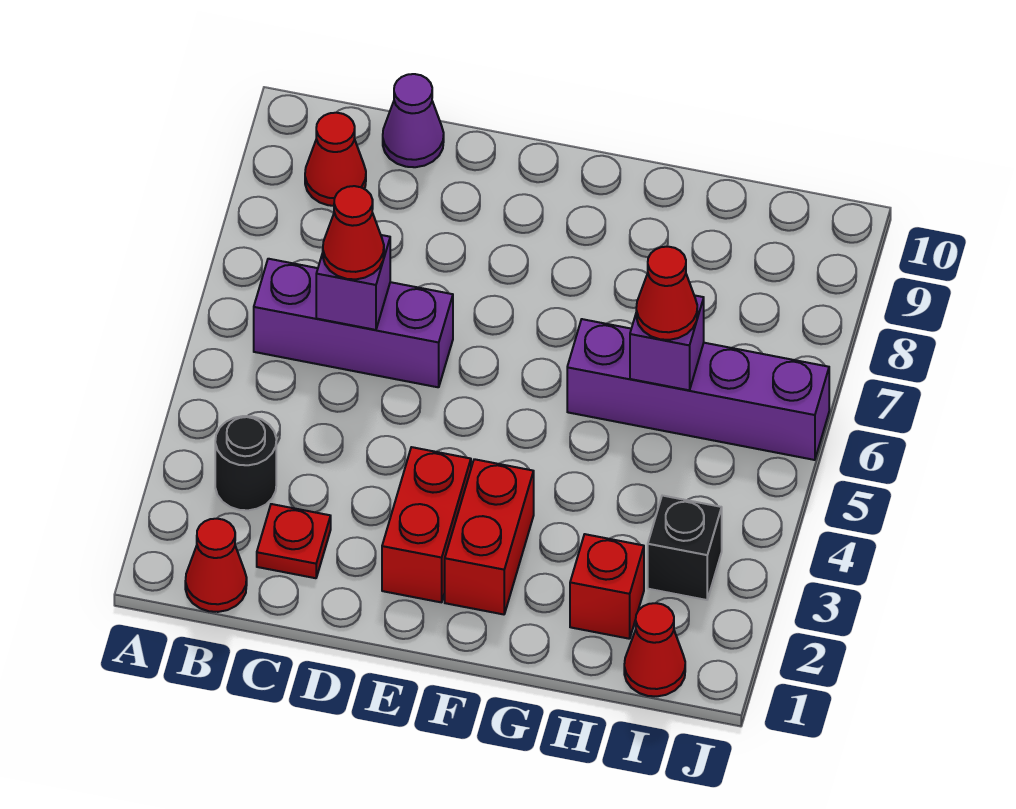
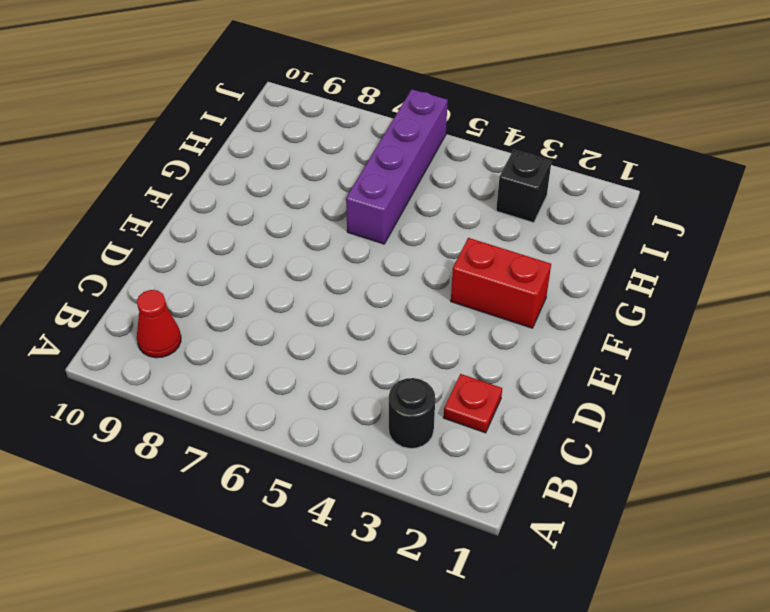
none -> red cone B1 level 1
none -> purple brick B6:D6 level 1
none -> purple cone C10 level 1

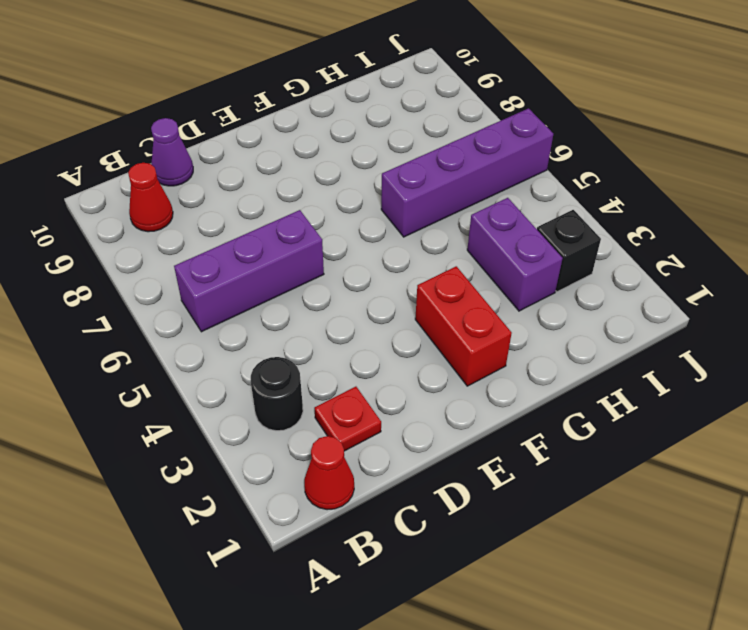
purple brick H3:H4 level 1 -> none
none -> red brick E2:E3 level 1
none -> red brick H2 level 1
none -> red cone I1 level 1

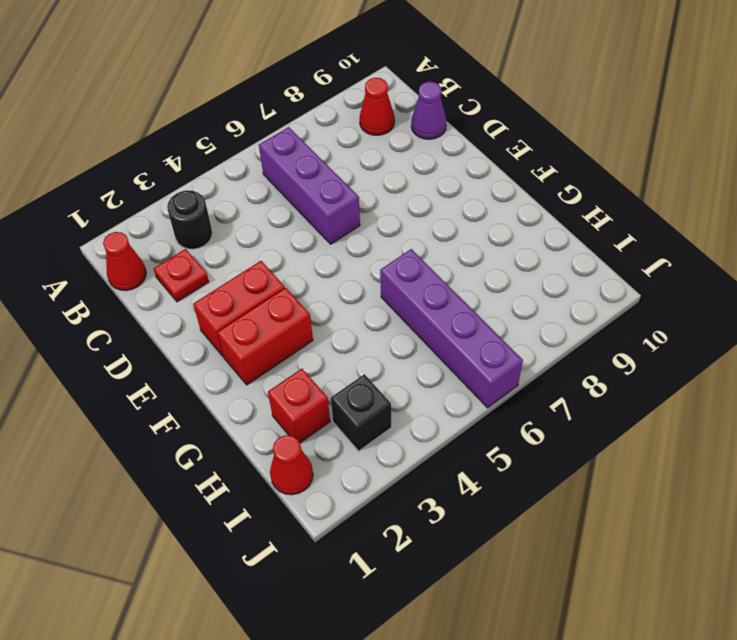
none -> purple brick C6 level 2
none -> purple brick H6 level 2
none -> red cone C6 level 3

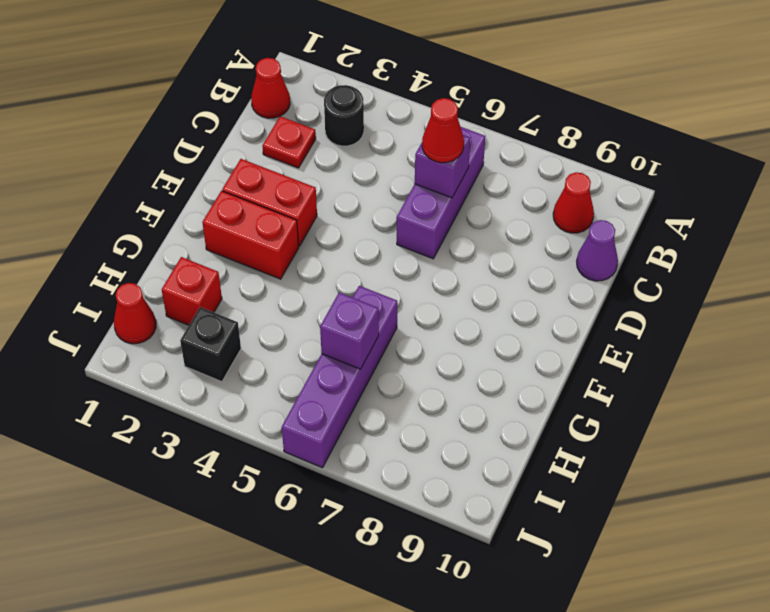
none -> red cone H6 level 3

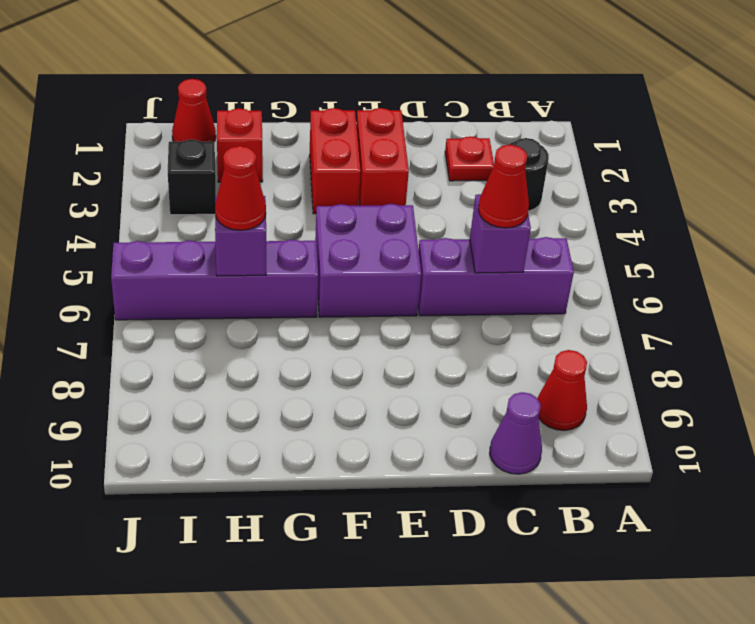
purple brick E5:F6 level 1 -> none
none -> red cone B1 level 1

